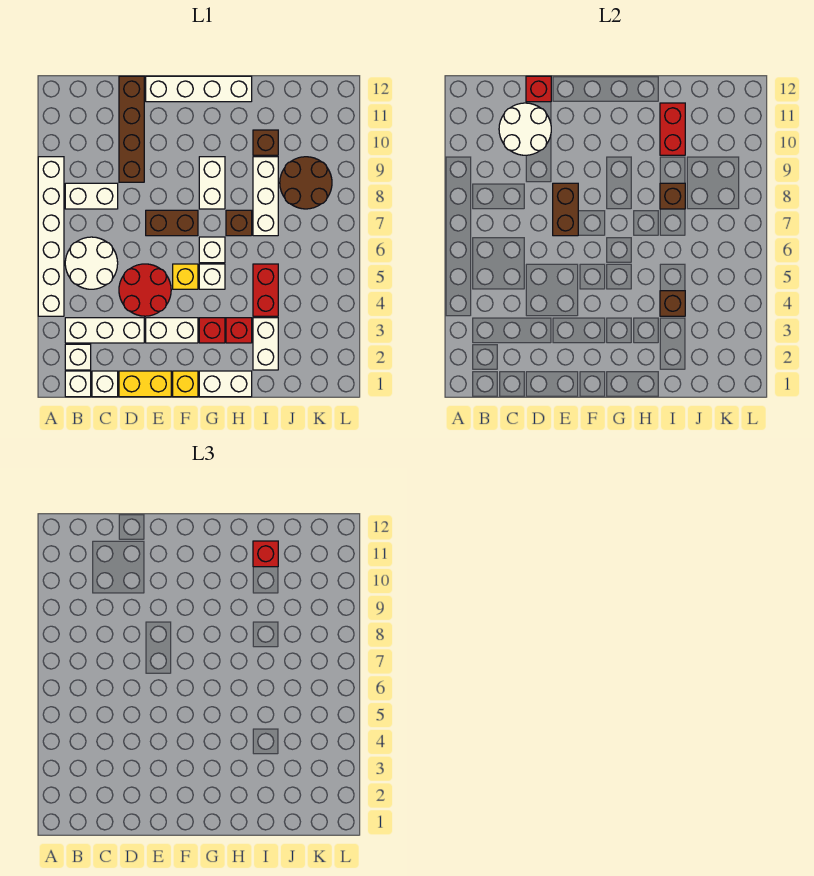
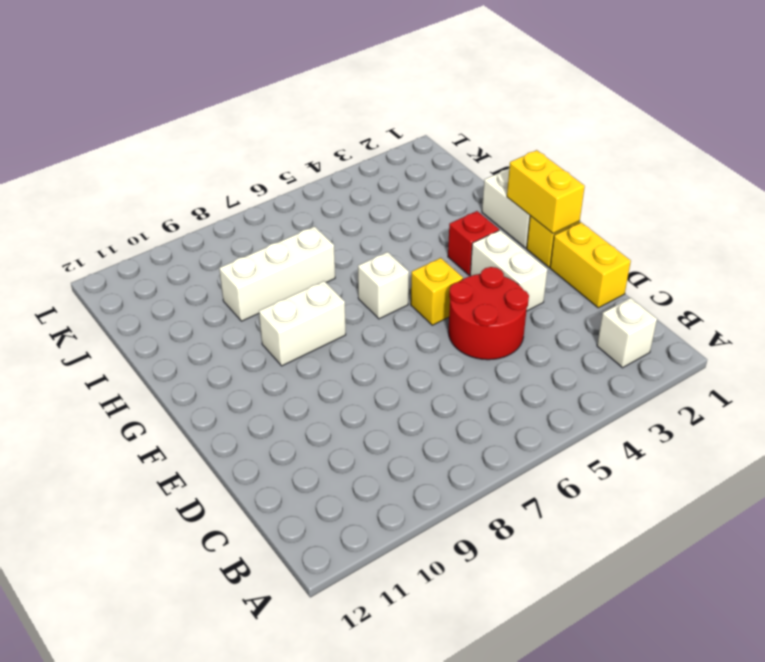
yellow brick F1:G1 level 2 -> none
none -> white brick A4:A9 level 1
none -> white brick B1 level 1
none -> white brick B3:D3 level 1
none -> white round brick B5:C6 level 1

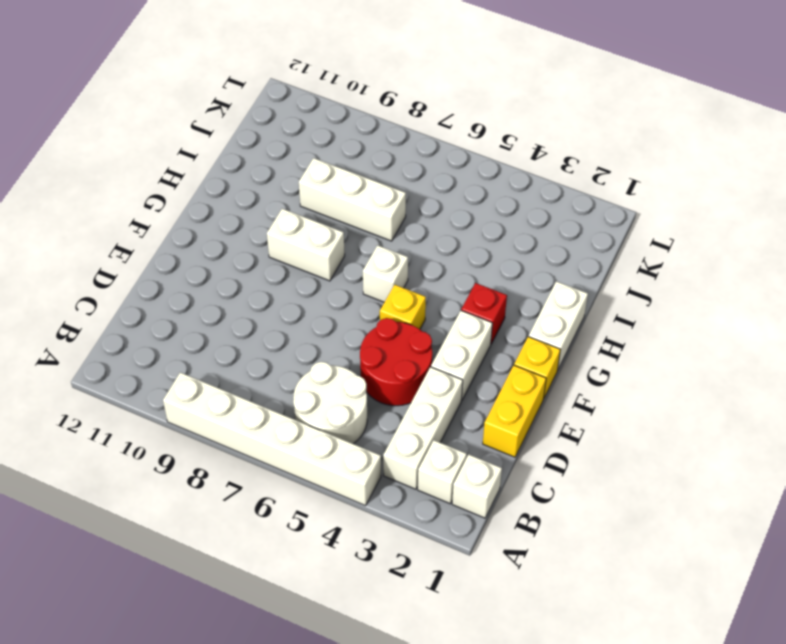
none -> white brick B8:C8 level 1
none -> white brick C1 level 1
none -> brown brick D9:D12 level 1
none -> brown brick E7:F7 level 1

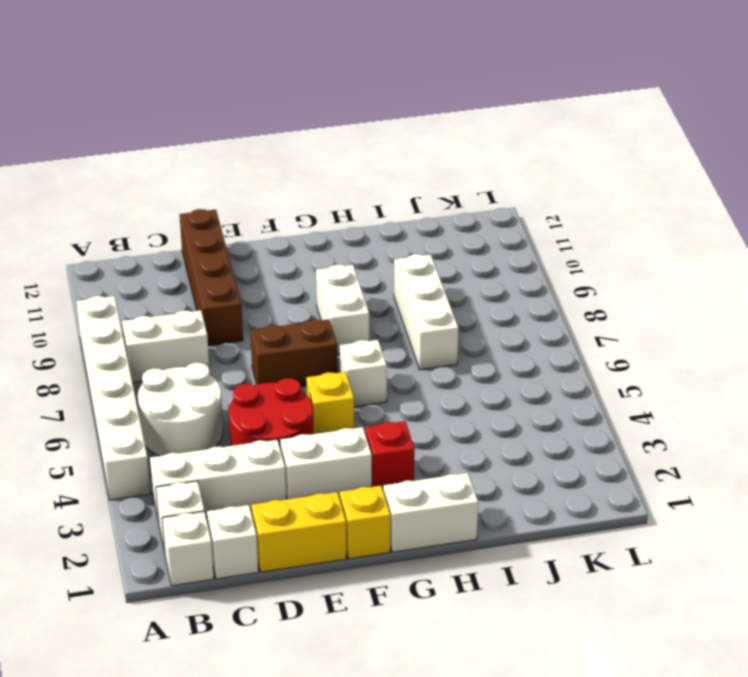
none -> white brick E12:H12 level 1
none -> white brick G5 level 1
none -> red brick H3 level 1
none -> brown brick H7 level 1

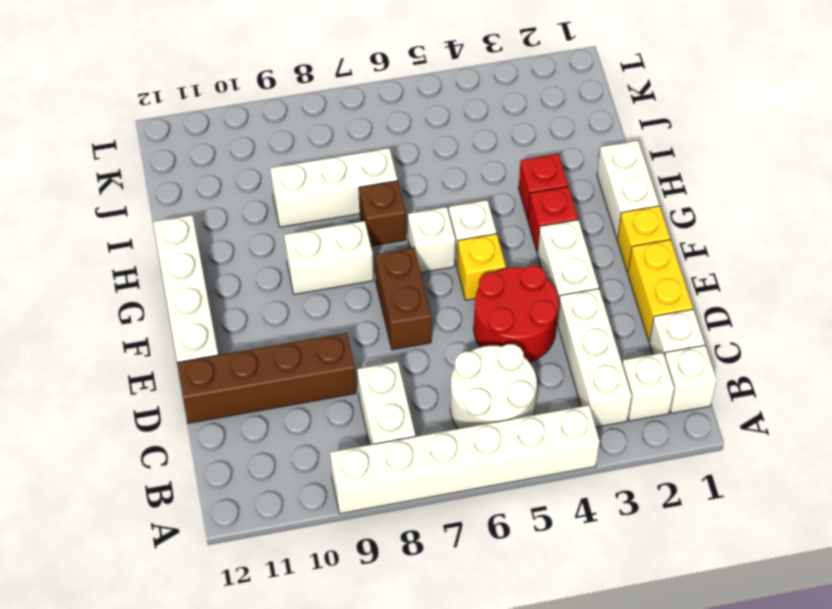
none -> white brick I2:I3 level 1
none -> red brick I4:I5 level 1
none -> brown brick I10 level 1
none -> brown round brick J8:K9 level 1

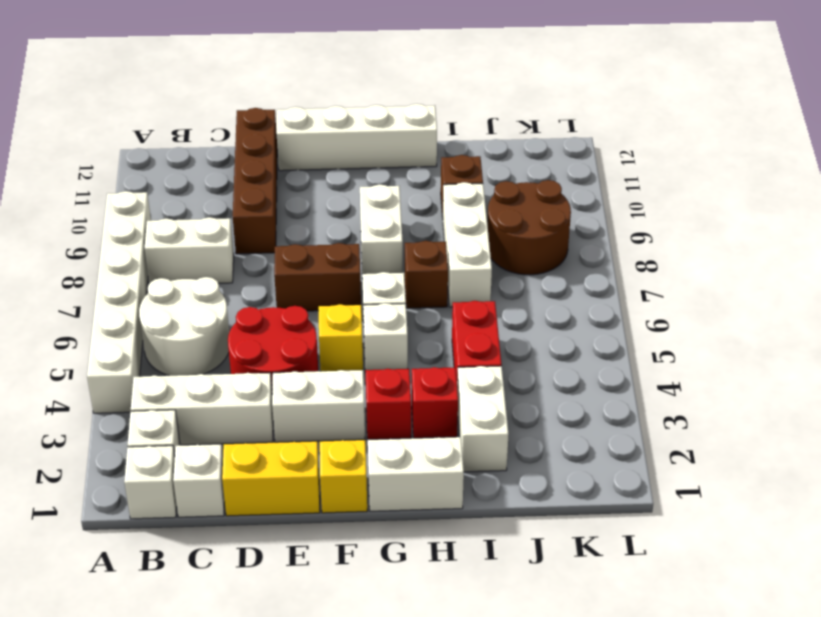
none -> white round brick C10:D11 level 2
none -> red brick D12 level 2
none -> brown brick E7:E8 level 2
none -> brown brick I4 level 2

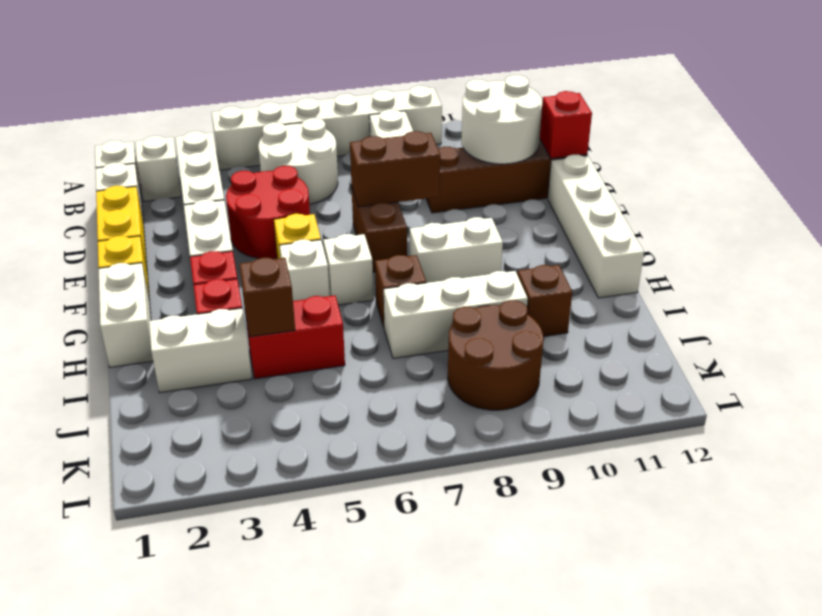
none -> brown brick I8 level 2
none -> red brick I10:I11 level 2
none -> red brick I11 level 3

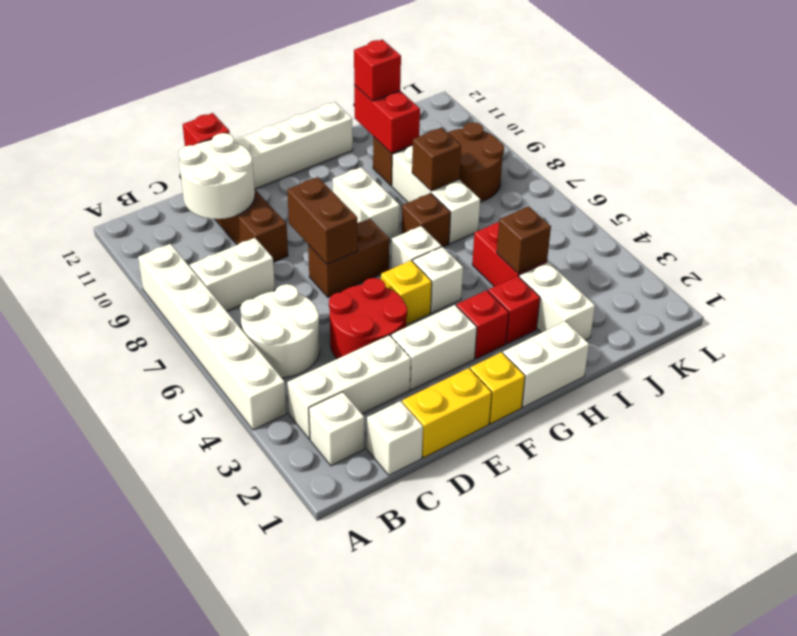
none -> white brick B1 level 1

